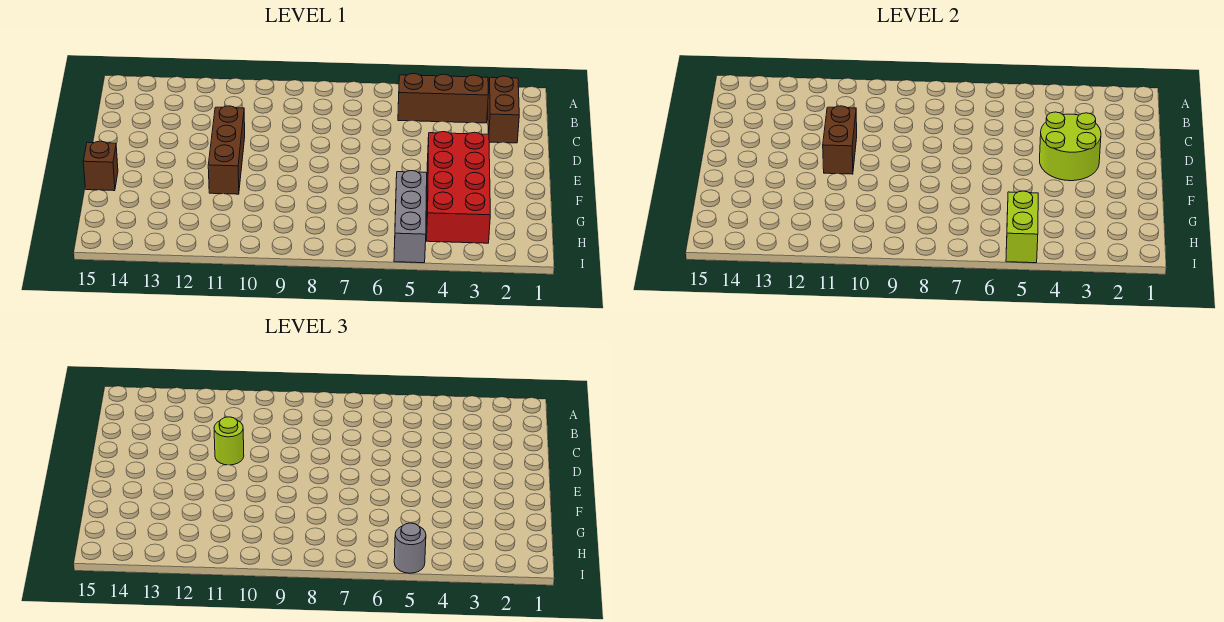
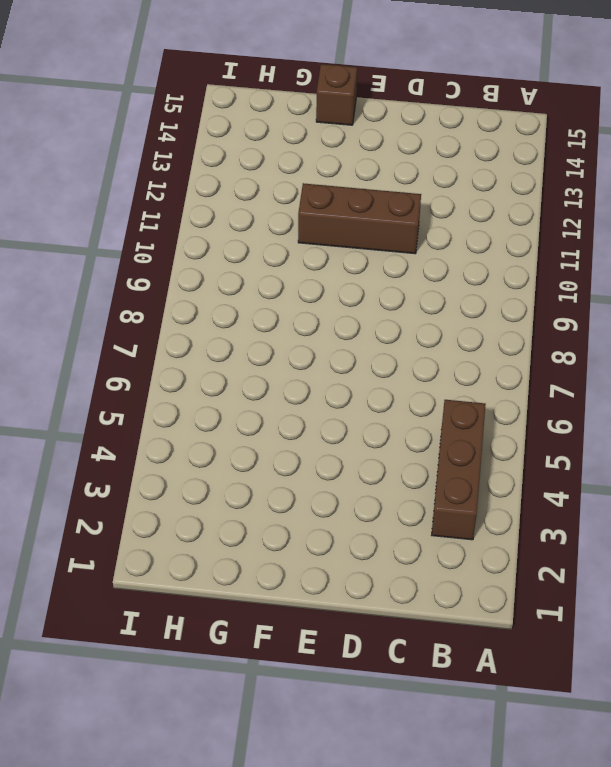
none -> brown brick B2:C2 level 1
none -> red brick E3:H4 level 1

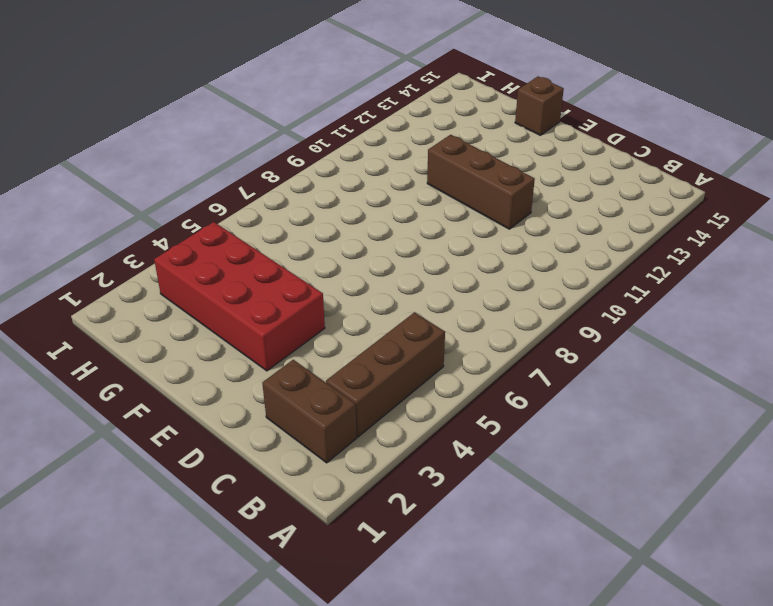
none -> grey brick G5:I5 level 1
none -> lime round brick D3:E4 level 2

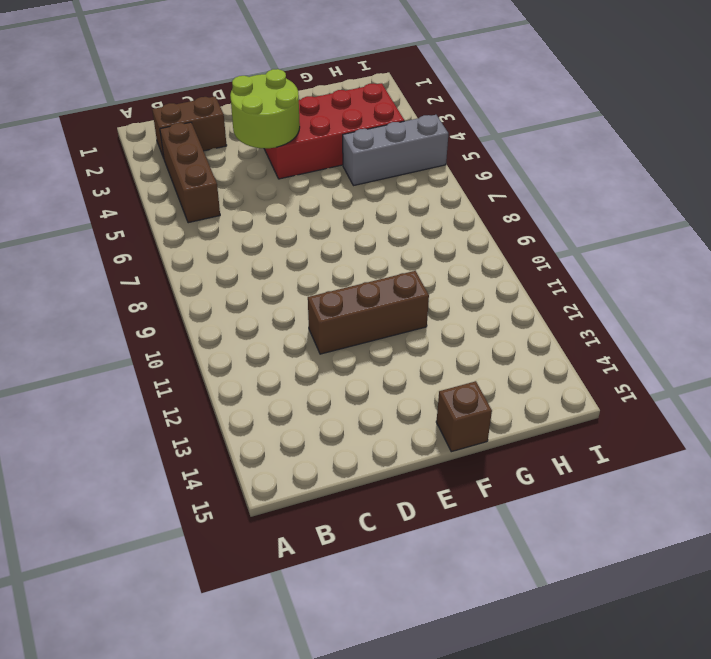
none -> brown brick D11:E11 level 2
none -> lime brick H5:I5 level 2

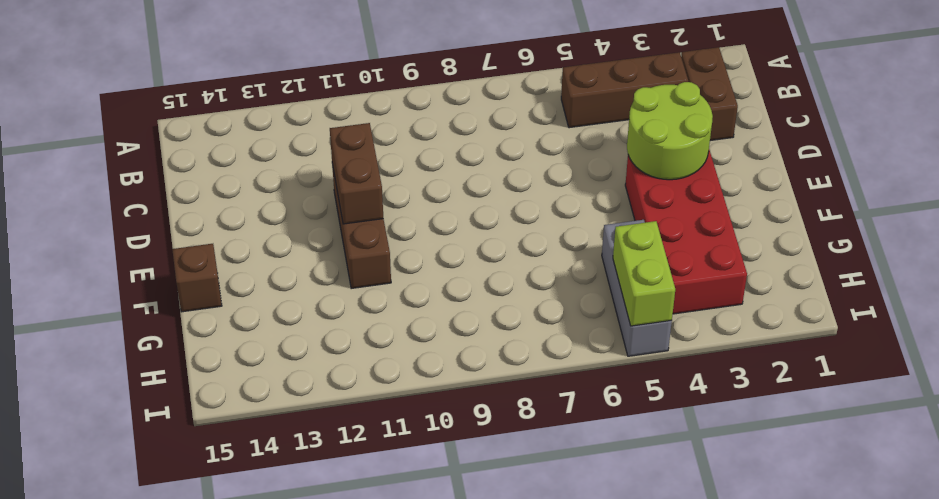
none -> lime round brick D11 level 3
none -> grey round brick I5 level 3

